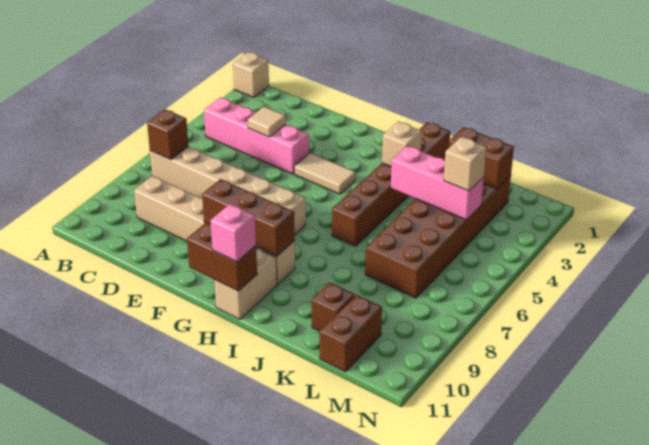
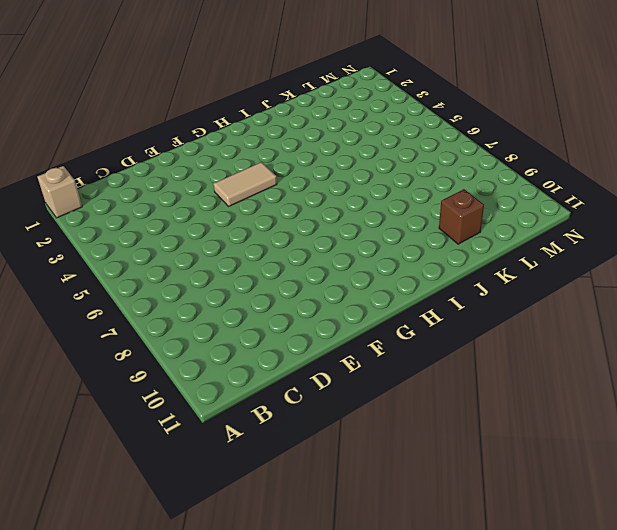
none -> pink brick B4:E4 level 1
none -> tan brick B7:G7 level 1
none -> tan brick C9:H9 level 1

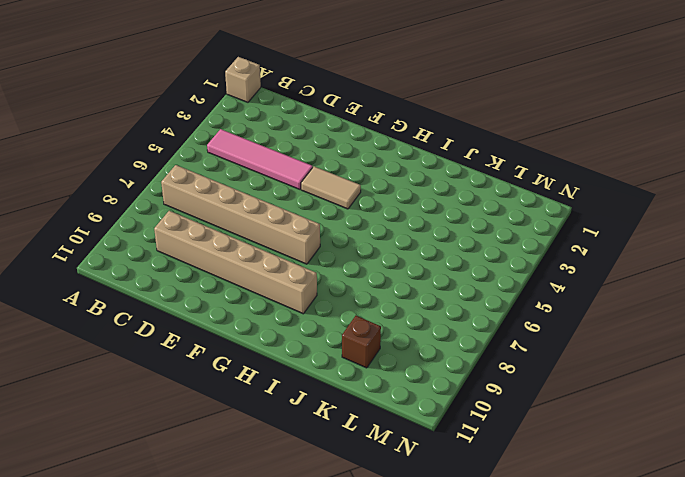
pink tile B4:E4 level 1 -> pink brick B4:E4 level 1
none -> tan brick H10:H11 level 1
none -> brown brick I1:I6 level 1
none -> brown brick K2:L7 level 1

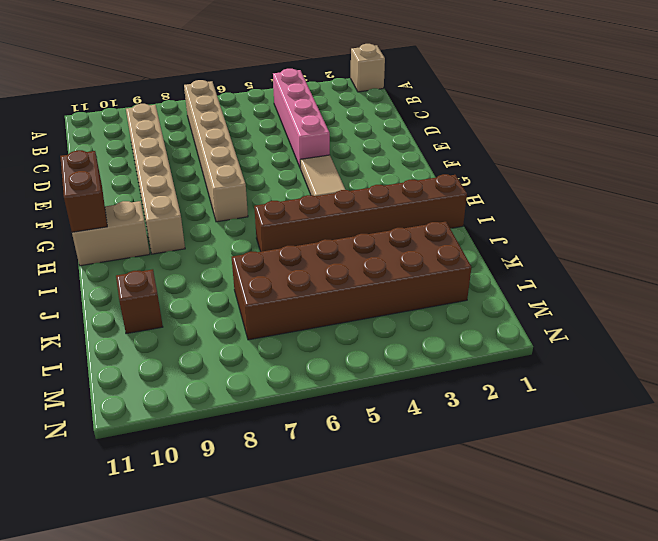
none -> brown brick L10:L11 level 1
none -> brown brick B7 level 2
none -> tan tile D4 level 2

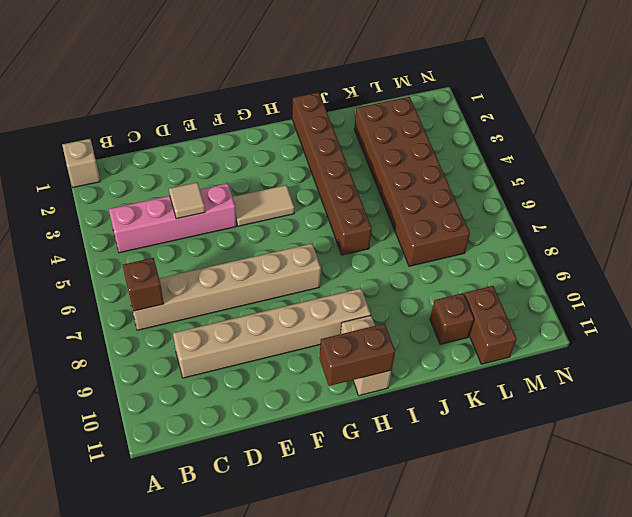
none -> brown brick F9:H9 level 2
none -> tan brick I3 level 2
none -> pink brick J4:L4 level 2

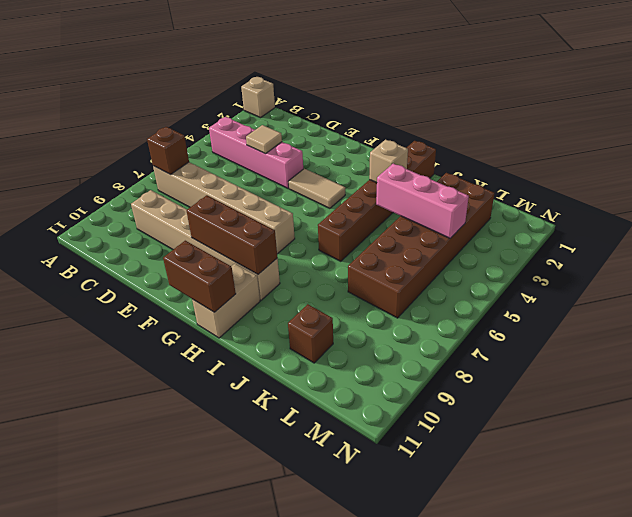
none -> brown brick L10:L11 level 1
none -> brown brick K2:L2 level 2
none -> pink brick H11 level 3

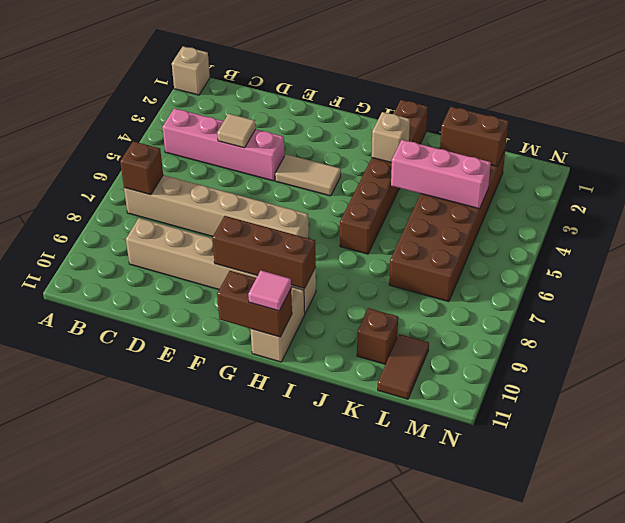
pink tile H11 level 3 -> pink brick H11 level 3
brown tile L10:L11 level 1 -> brown brick L10:L11 level 1
none -> tan brick L4 level 3

